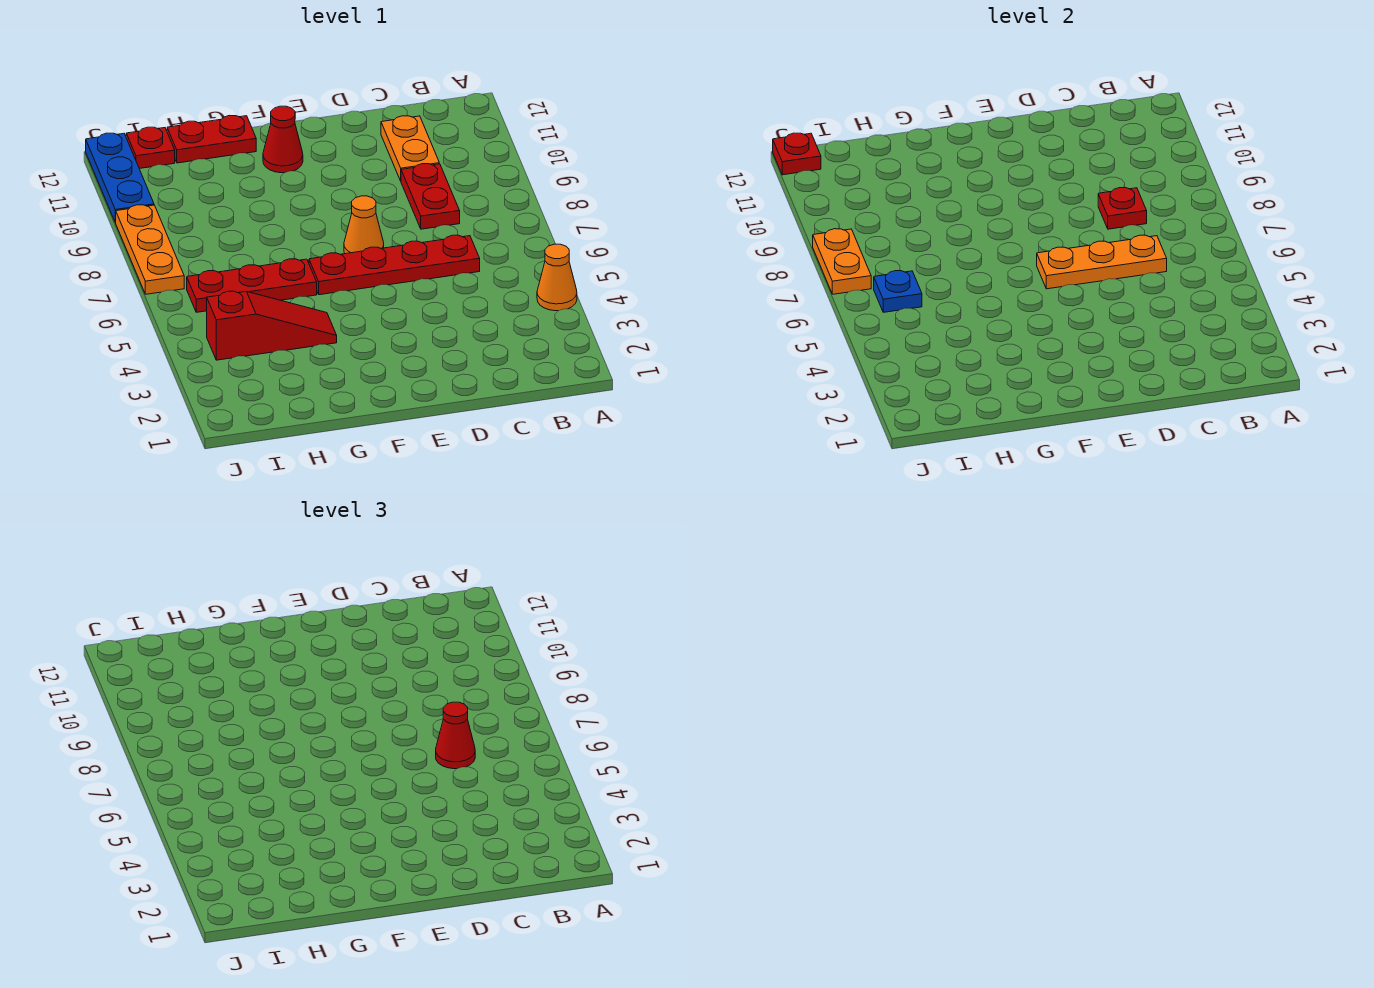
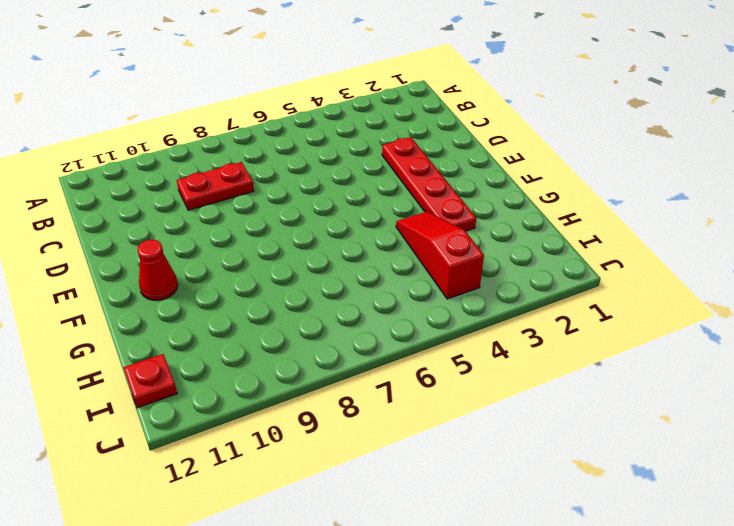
red plate D3:G3 level 1 -> red plate C6:F6 level 1
none -> orange cone A4 level 1
none -> orange plate C10:C11 level 1
none -> orange cone E7 level 1

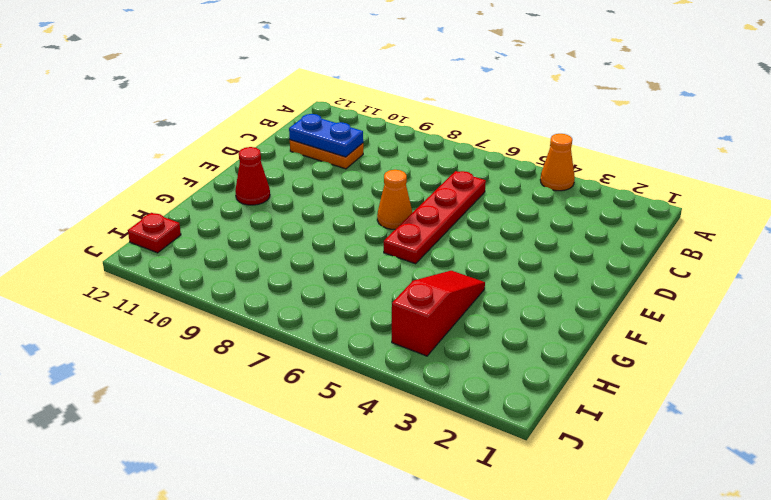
blue plate C10:C11 level 2 -> none
none -> red plate C8:C9 level 1
none -> red plate G6:I6 level 1
none -> red plate G12:H12 level 1

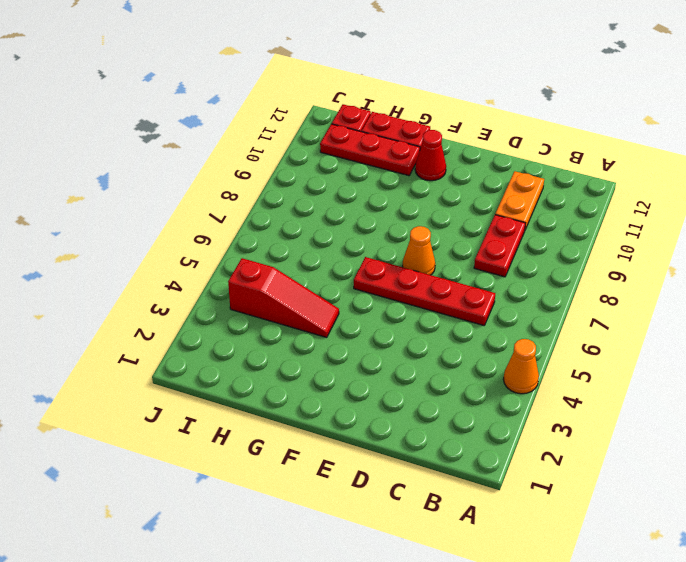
red plate G11:I11 level 1 -> red plate G6:I6 level 1
none -> orange plate J7:J9 level 1
none -> blue plate J10:J12 level 1
none -> orange plate C6:E6 level 2

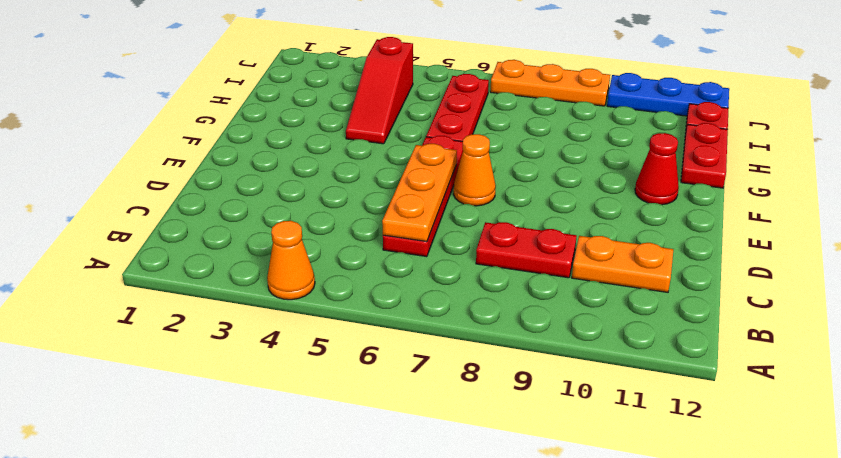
none -> red plate C8 level 2
none -> blue plate I6 level 2
none -> orange plate J7:J8 level 2

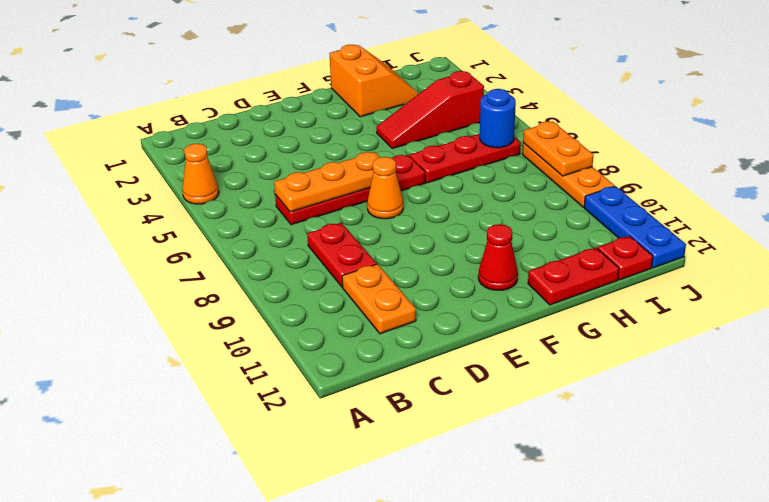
orange slope G1:H2 level 1 top G -> none
blue round brick I6 level 2 -> blue plate I6 level 2
none -> red plate C8 level 2
none -> red plate J12 level 2
none -> red cone C6 level 3

